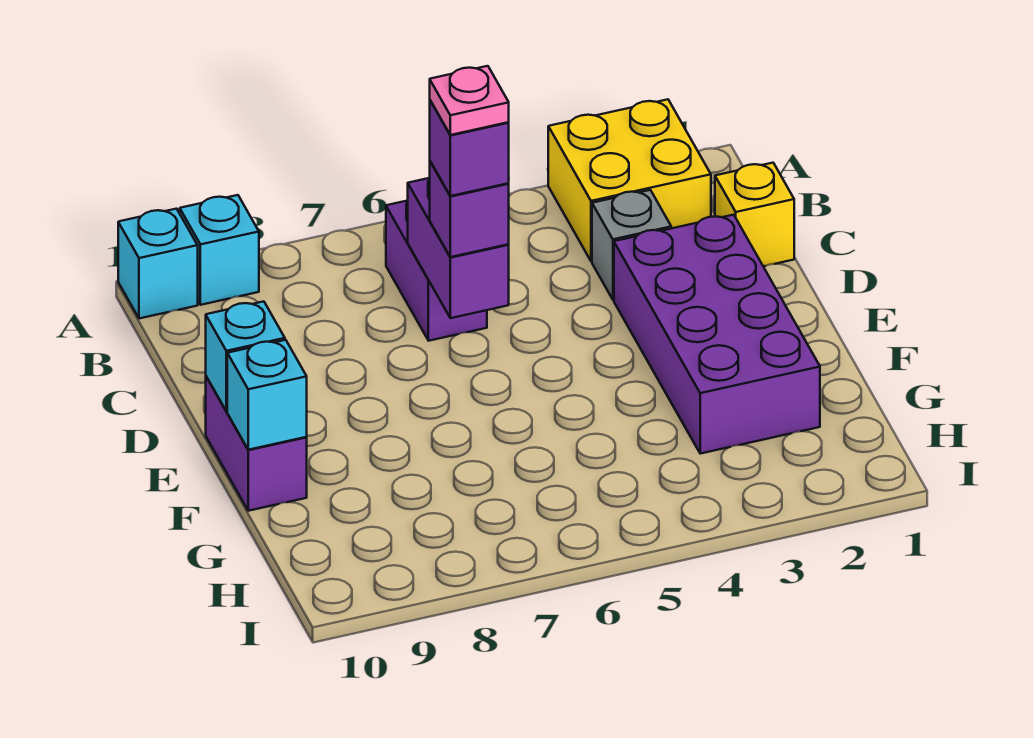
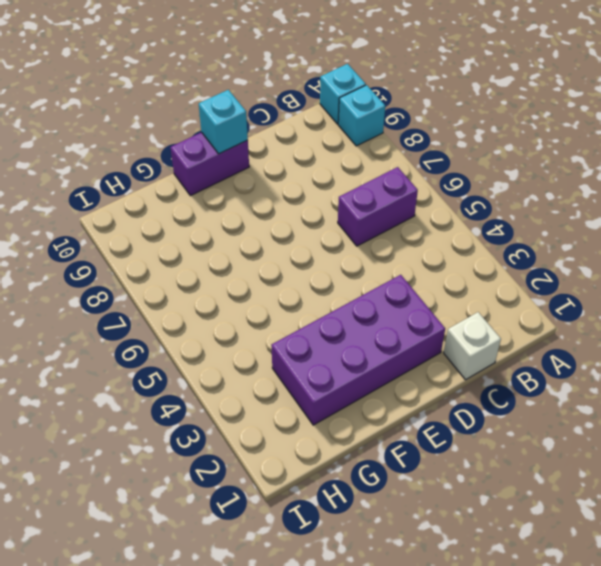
white brick C1 level 1 -> yellow brick C1 level 1
none -> yellow brick A2:B3 level 1
none -> grey brick C3 level 1
none -> purple brick C6:D6 level 2

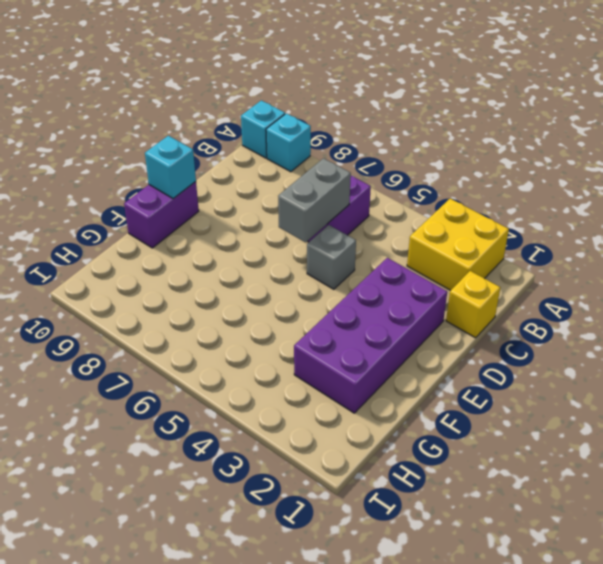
grey brick C6:D6 level 2 -> purple brick C6:D6 level 2
grey brick D5 level 1 -> grey brick C3 level 1
none -> cyan brick F10 level 2
none -> purple brick D6 level 3
none -> purple brick D6 level 4

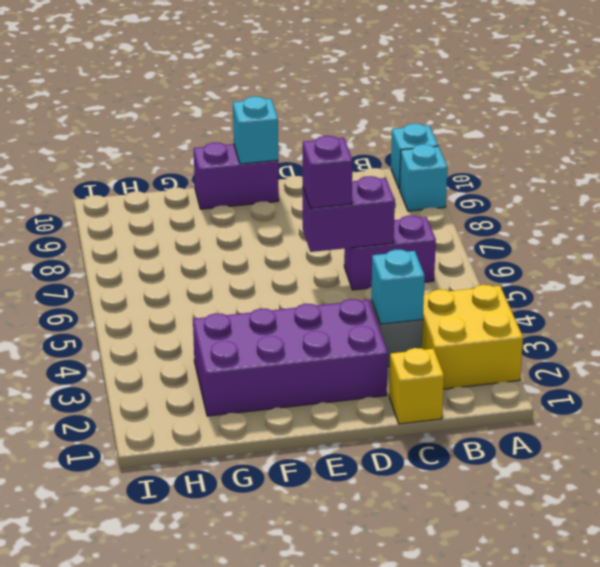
cyan brick C3 level 2 -> cyan brick F10 level 2
none -> purple brick D6 level 4
none -> pink plate D6 level 5

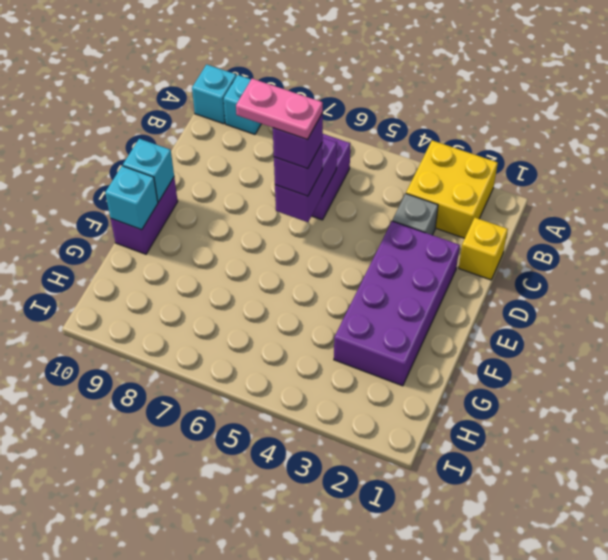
pink plate D6:D7 level 5 -> pink plate D6 level 5

